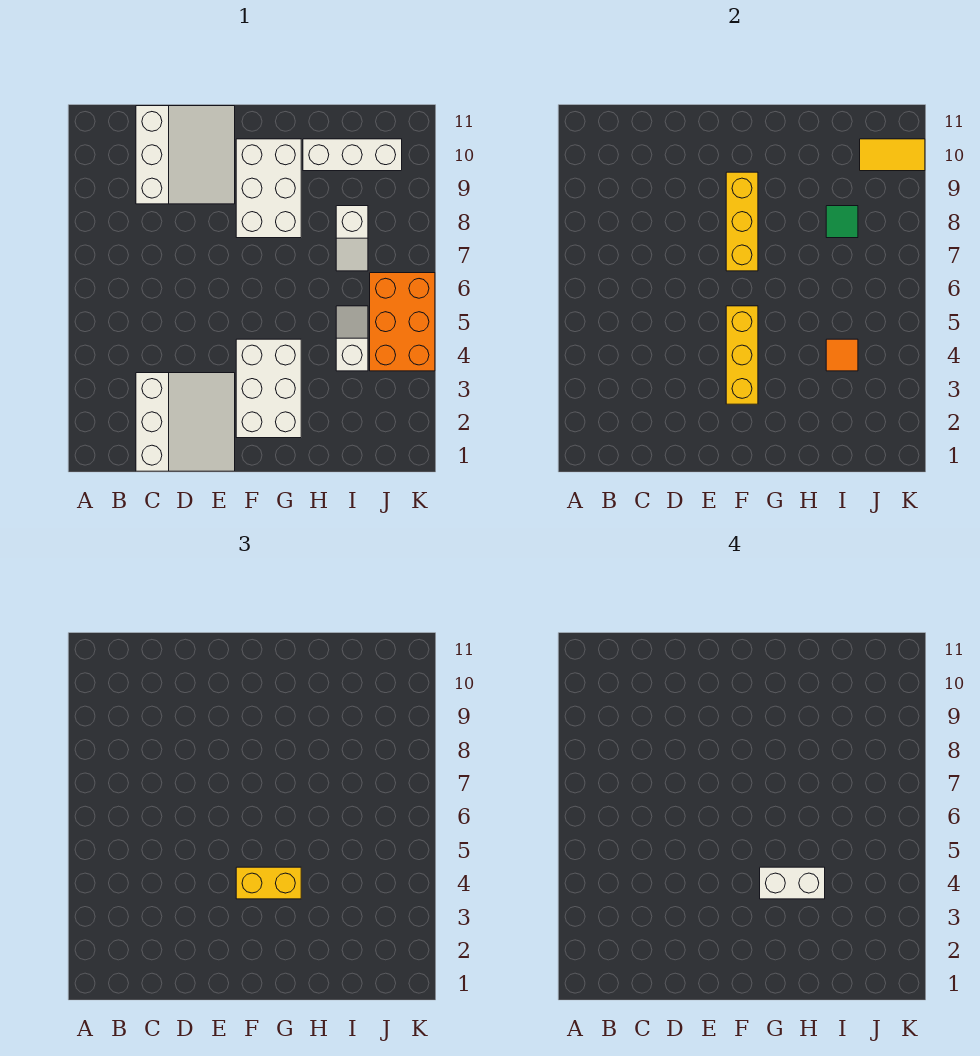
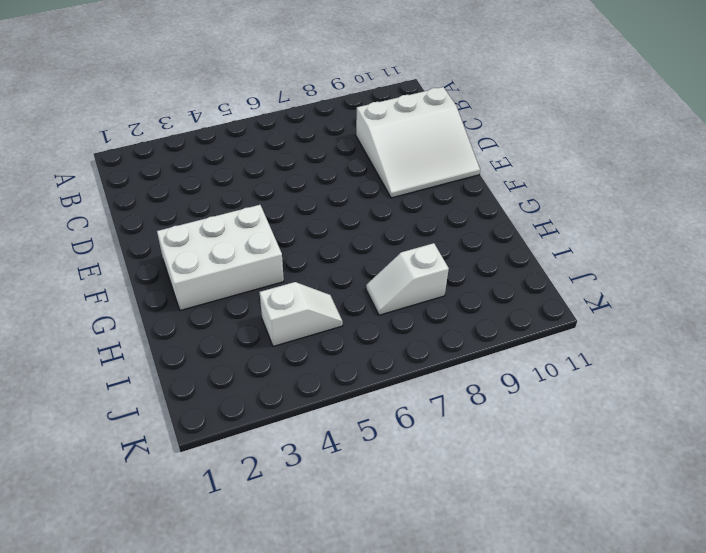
none -> white slope C1:E3 level 1 top C
none -> white brick F8:G10 level 1
none -> white brick H10:J10 level 1

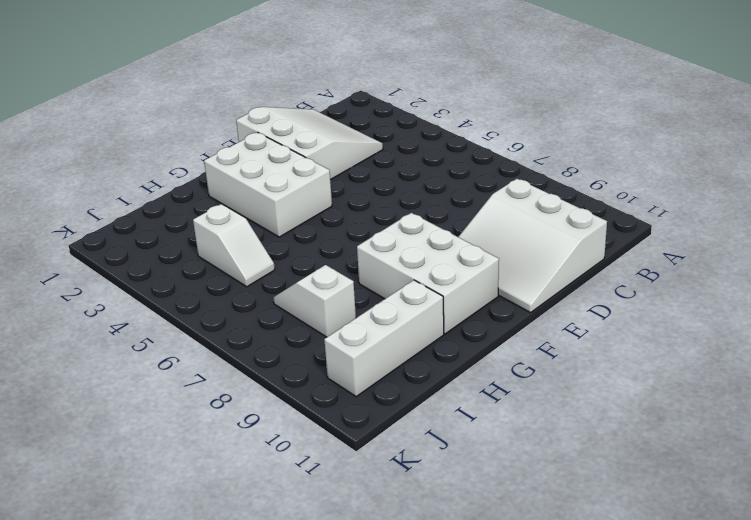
white slope C1:E3 level 1 top E -> white slope C1:E3 level 1 top C
none -> orange brick J4:K6 level 1
none -> yellow brick F3:F5 level 2
none -> yellow brick F7:F9 level 2

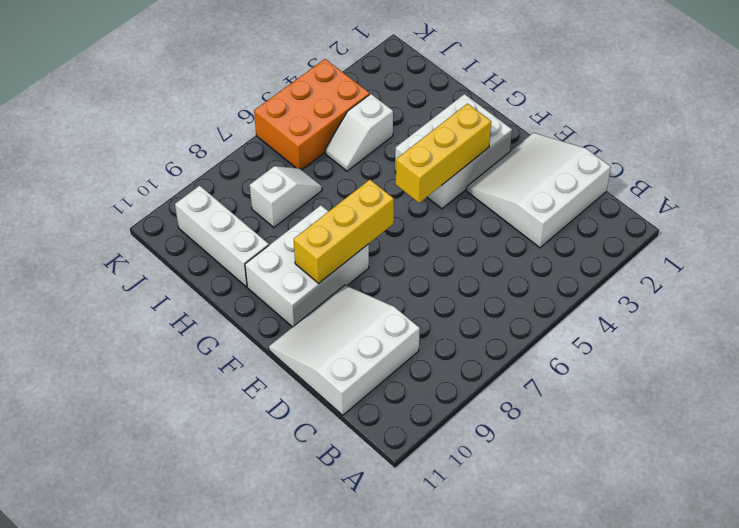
none -> orange tile I4 level 2
none -> green tile I8 level 2
none -> yellow tile J10:K10 level 2

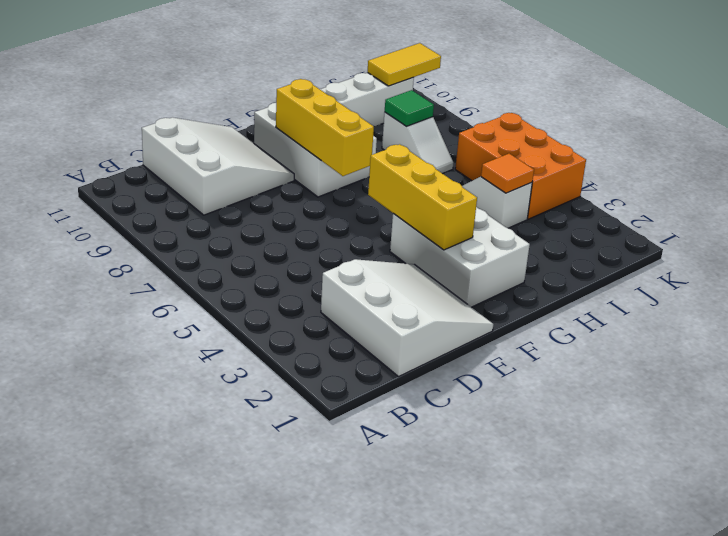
none -> yellow brick F4:G4 level 3
none -> white brick G4:H4 level 4

